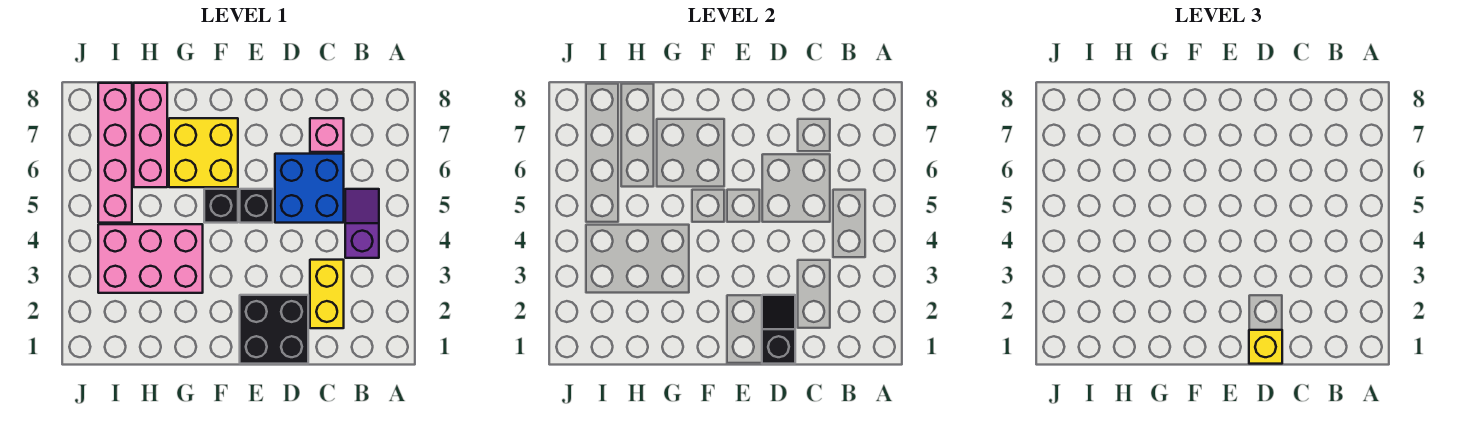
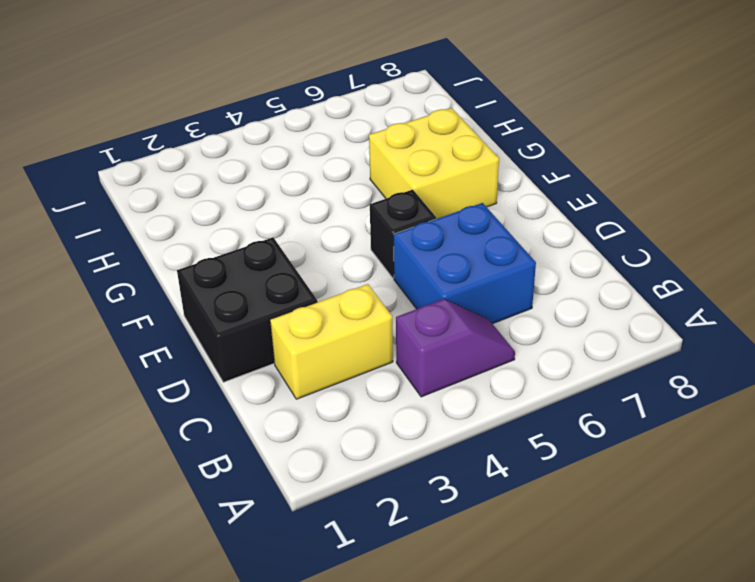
none -> pink brick C7 level 1
none -> black brick F5 level 1
none -> pink brick G3:I4 level 1

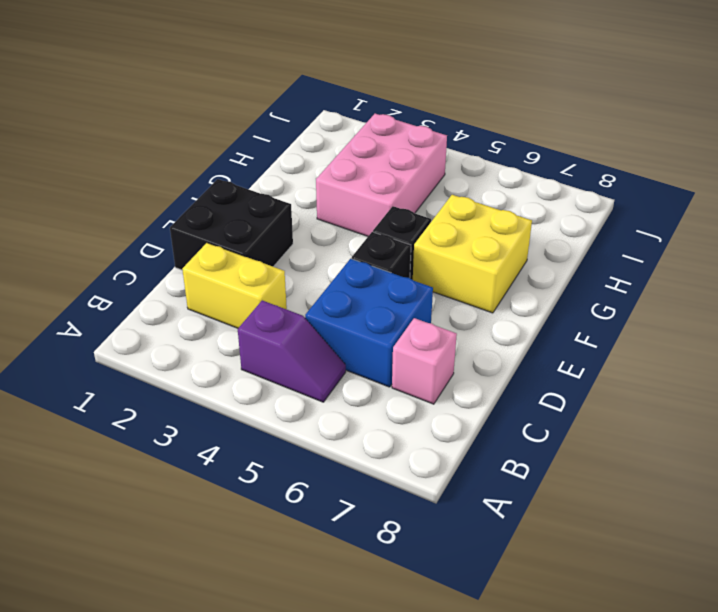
none -> pink brick H6:H8 level 1
none -> pink brick I5:I8 level 1
none -> black slope D1:D2 level 2 top 1

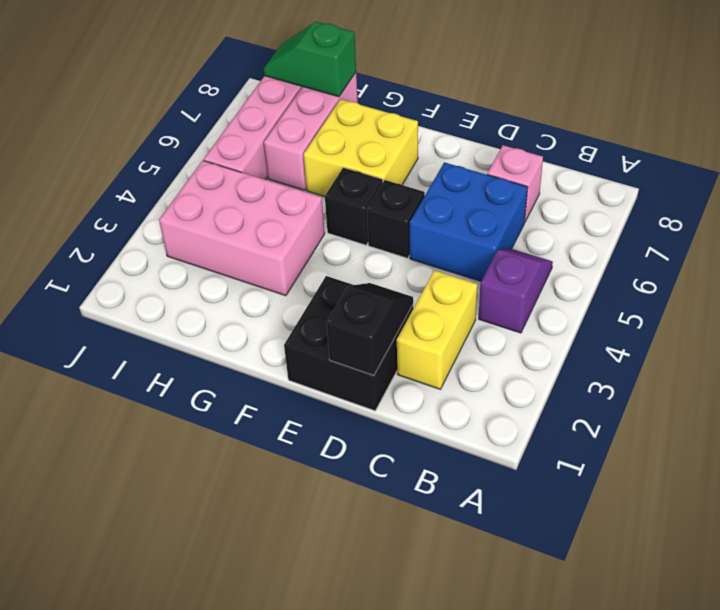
green slope H8:I8 level 2 top H -> none
none -> yellow brick D1 level 3

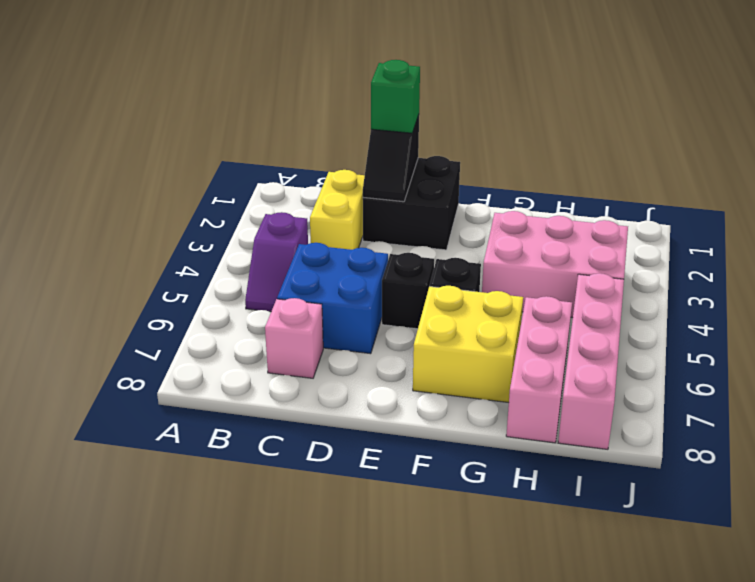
green brick D1 level 3 -> yellow brick D1 level 3

